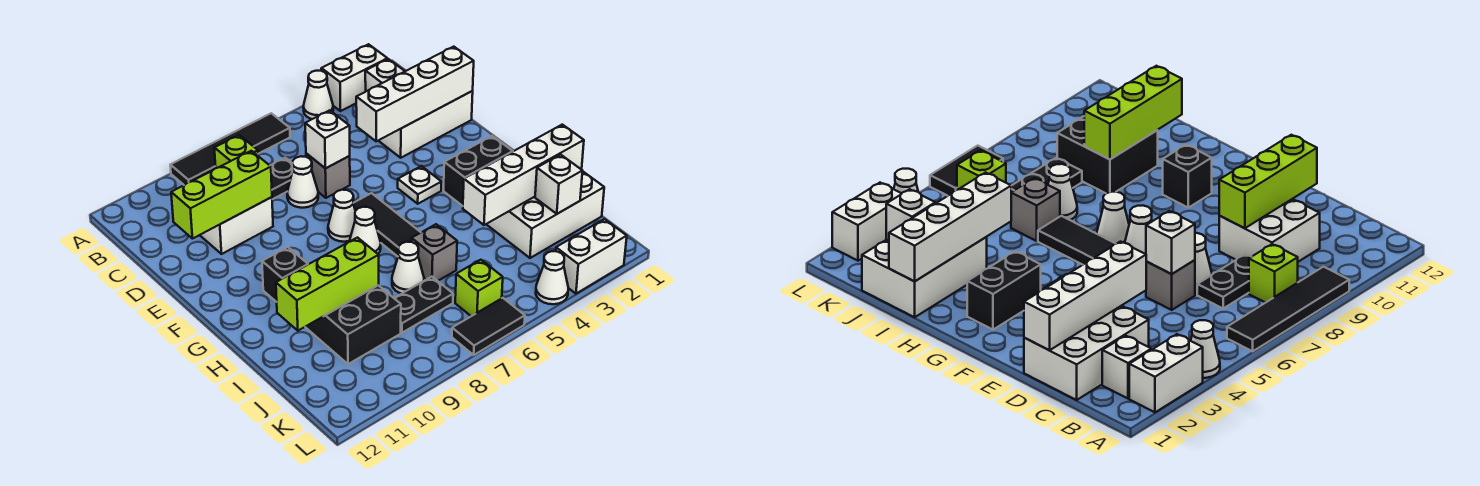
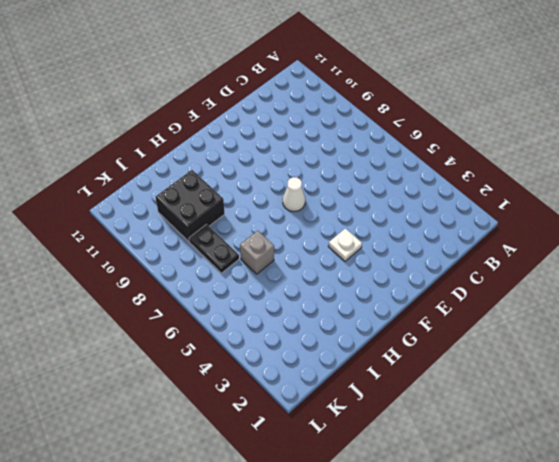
none -> white brick A2:A3 level 1
none -> white cone A4 level 1
none -> black tile A6:A9 level 1
none -> white brick B2 level 1

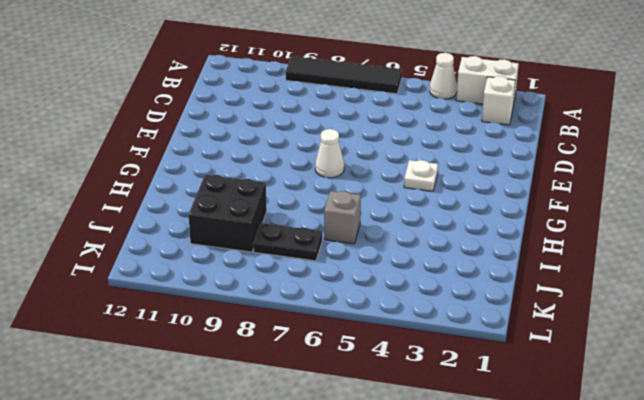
none -> lime brick B8 level 1
none -> white brick C1:D3 level 1
none -> black plate C7:C8 level 1
none -> white brick C9:D10 level 1

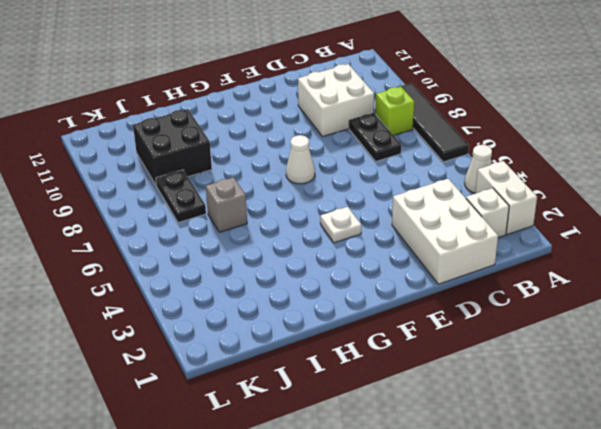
none -> grey brick D6 level 1
none -> white cone D7 level 1
none -> black tile F6:H6 level 1
none -> black brick G2:G3 level 1

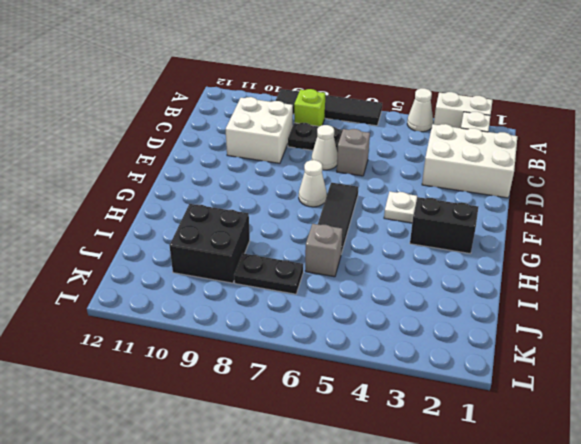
none -> white cone G7 level 1
none -> black brick G10 level 1
none -> white brick I1:J3 level 1
none -> white cone I7 level 1

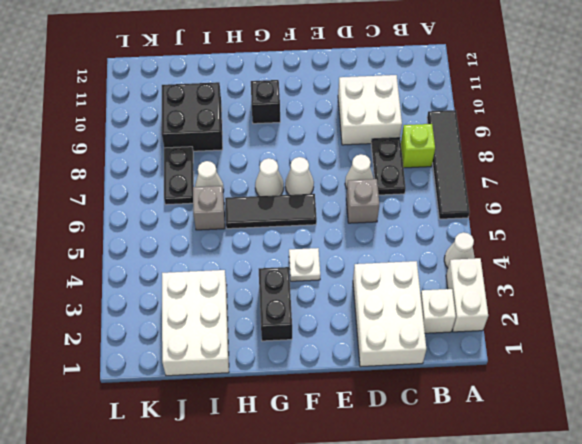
none -> lime brick K6 level 1
none -> white brick L2:L3 level 1
none -> white cone L4 level 1
none -> black tile L6:L7 level 1

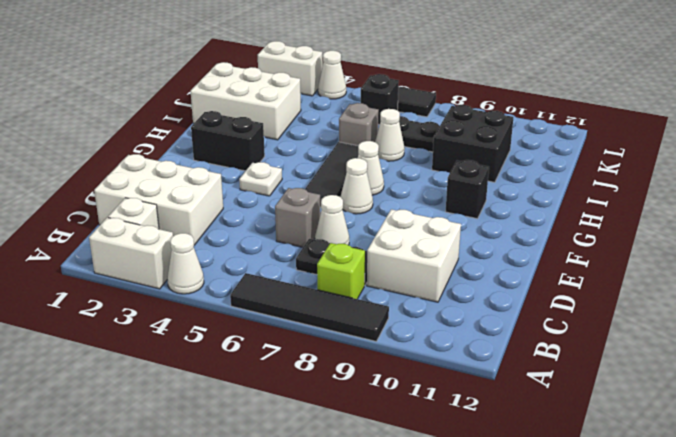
black brick K6 level 1 -> lime brick K6 level 1
none -> white brick D1:D4 level 2
none -> white brick D6 level 2
none -> lime brick D9:D11 level 2
none -> white brick I1:I4 level 2

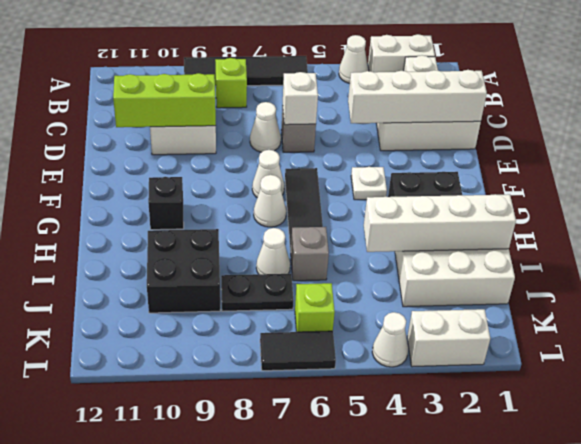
none -> black plate C7:C8 level 1
none -> lime brick I9:I11 level 2
none -> white brick J2 level 2

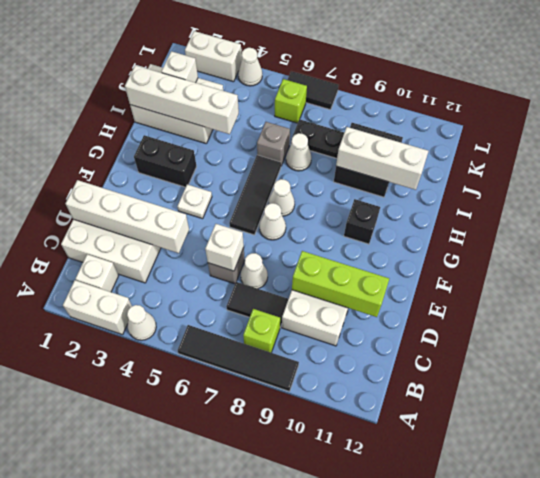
black tile C7:C8 level 1 -> black plate C7:C8 level 1
white brick I9:I11 level 2 -> lime brick I9:I11 level 2

